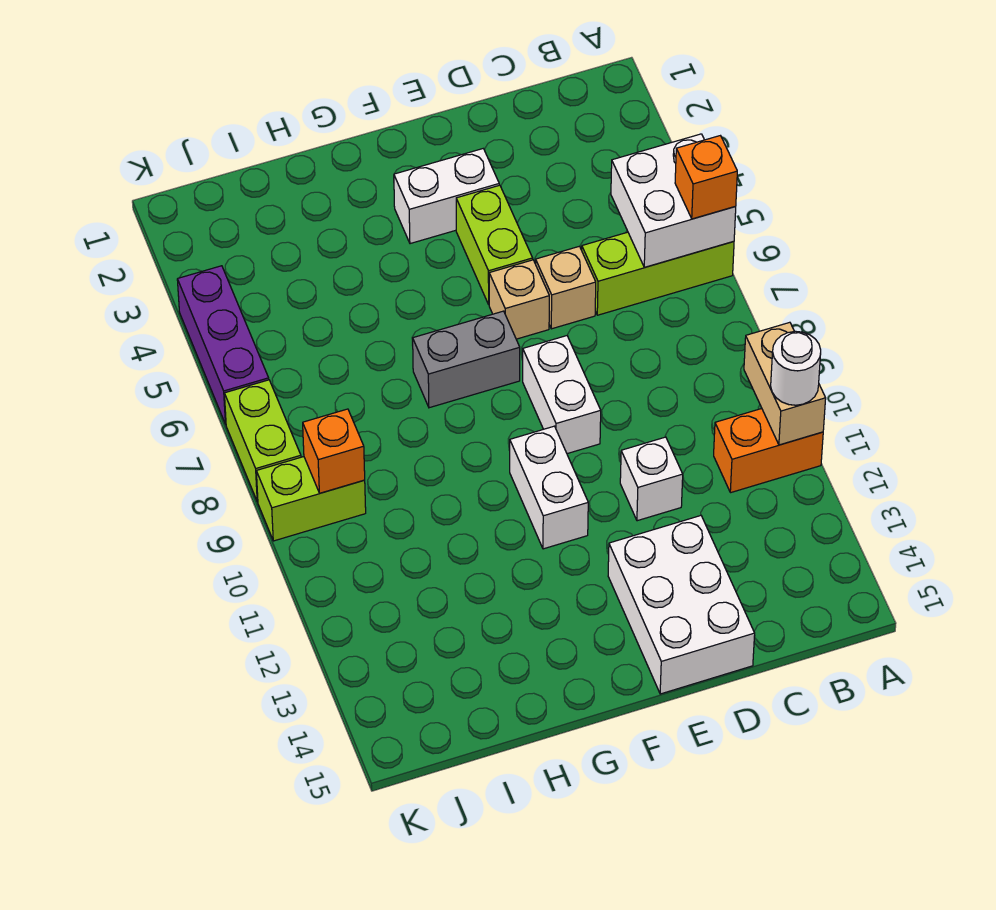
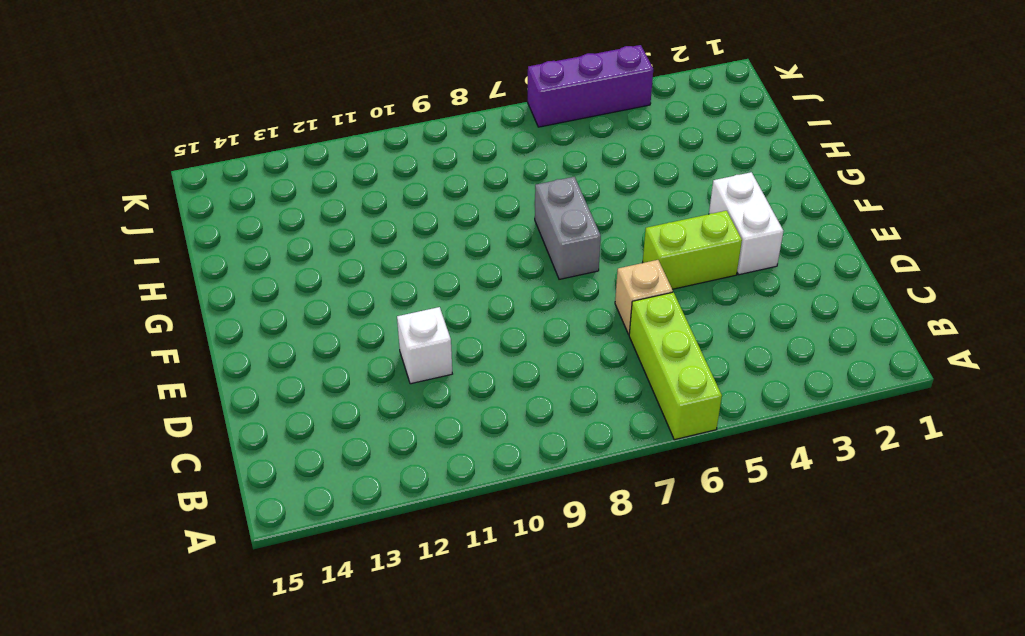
none -> orange brick A11:B11 level 1
none -> white brick D13:E15 level 1
none -> tan brick E6 level 1

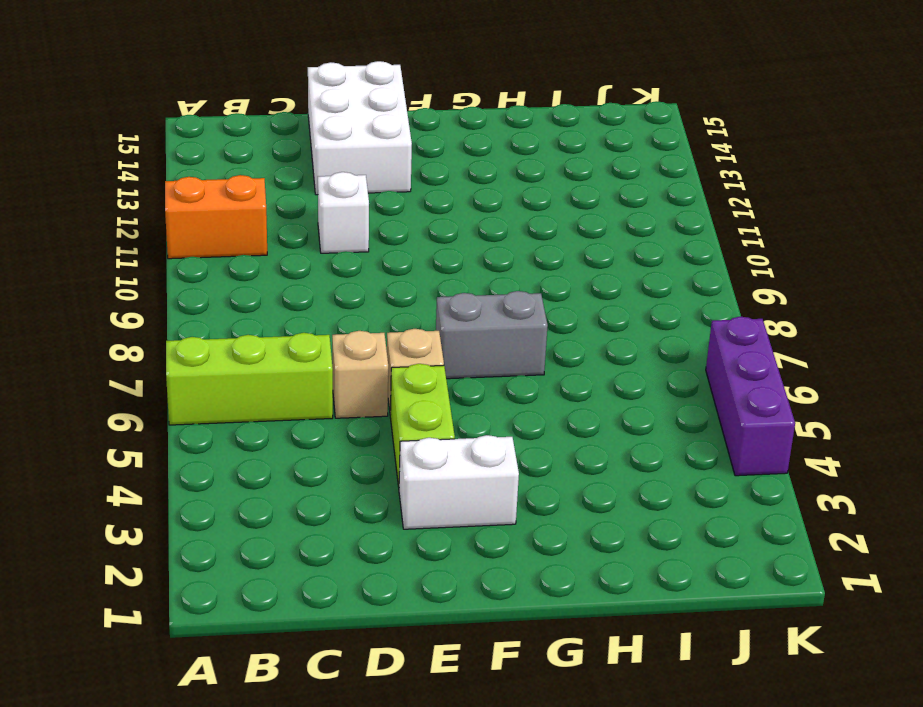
none -> white brick E8:E9 level 1
none -> white brick F10:F11 level 1
none -> lime brick J9:K9 level 1

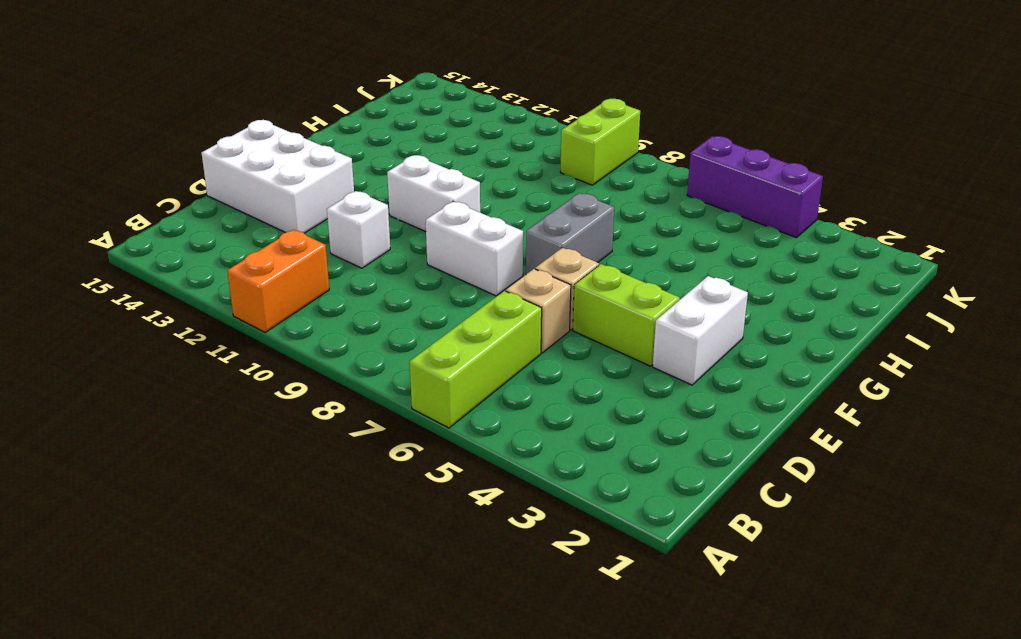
none -> lime brick K7:K8 level 1
none -> white brick A5:B6 level 2
none -> tan brick A10:A11 level 2

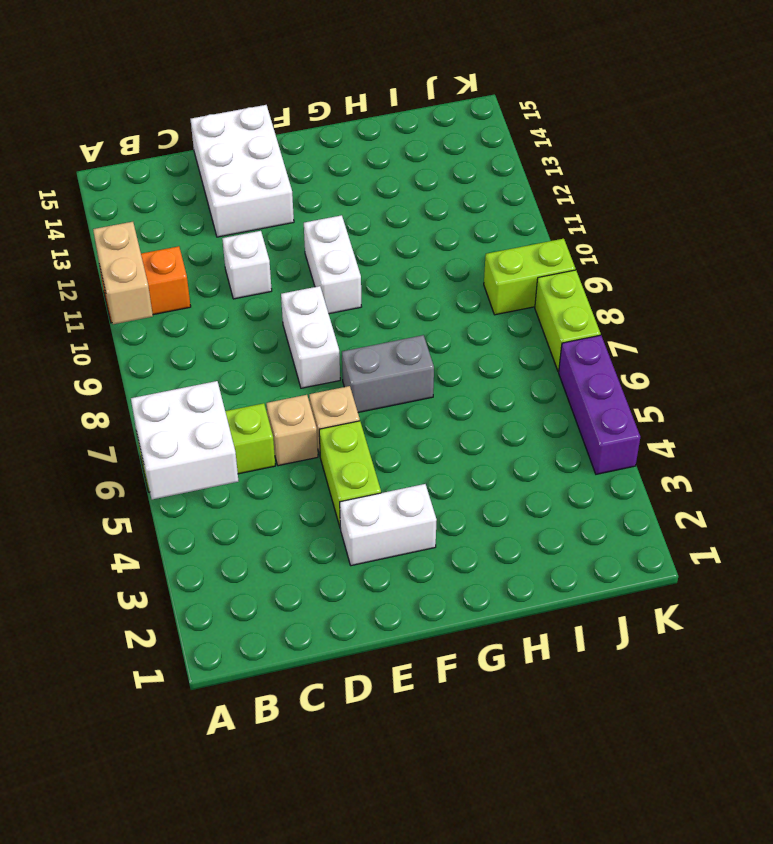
none -> orange brick J9 level 2
none -> orange brick A6 level 3
none -> white round brick A11 level 3

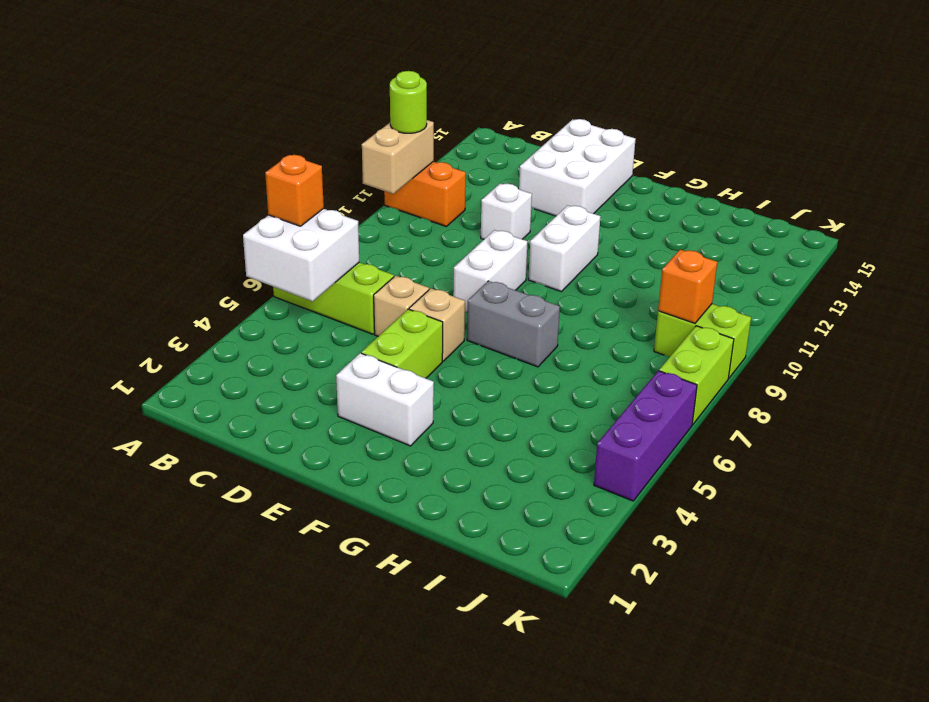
lime round brick A11 level 3 -> white round brick A11 level 3

